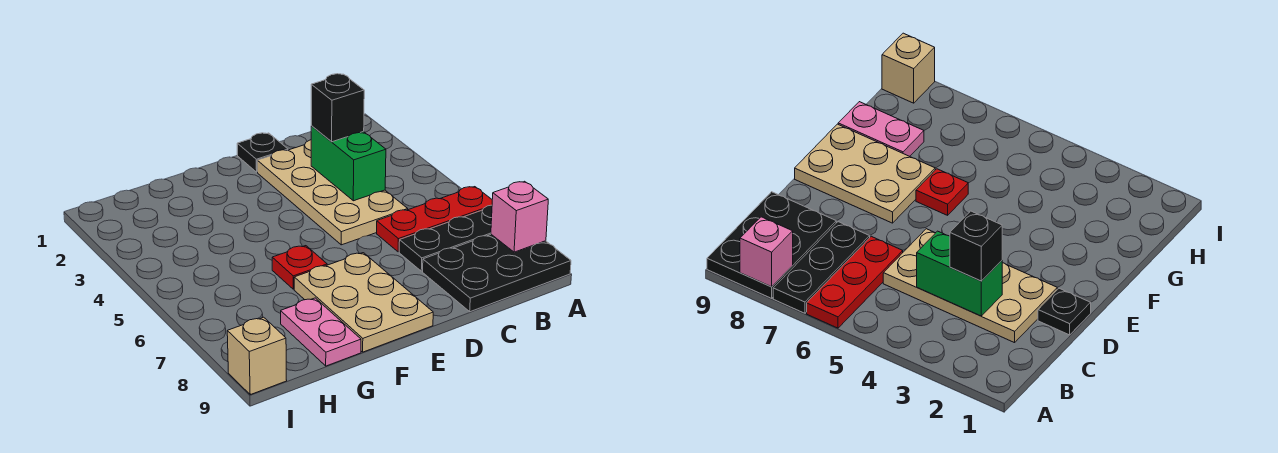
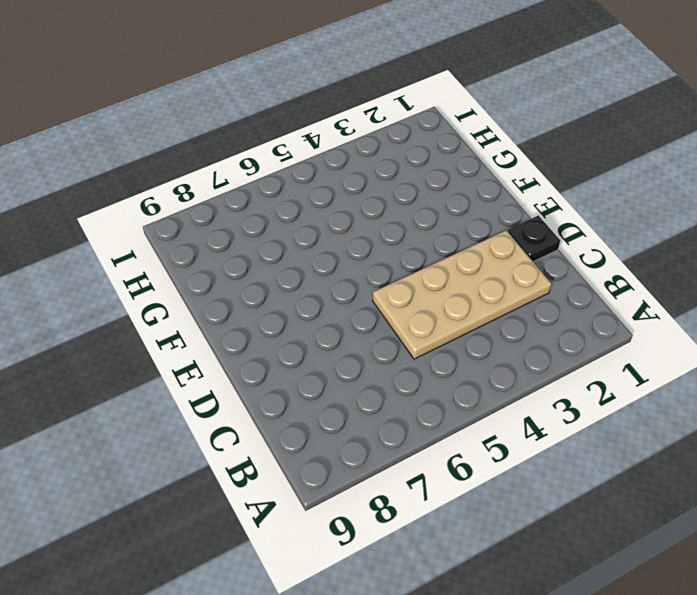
none -> red plate A6:C6 level 1
none -> black plate A7:C7 level 1
none -> black plate A8:C9 level 1

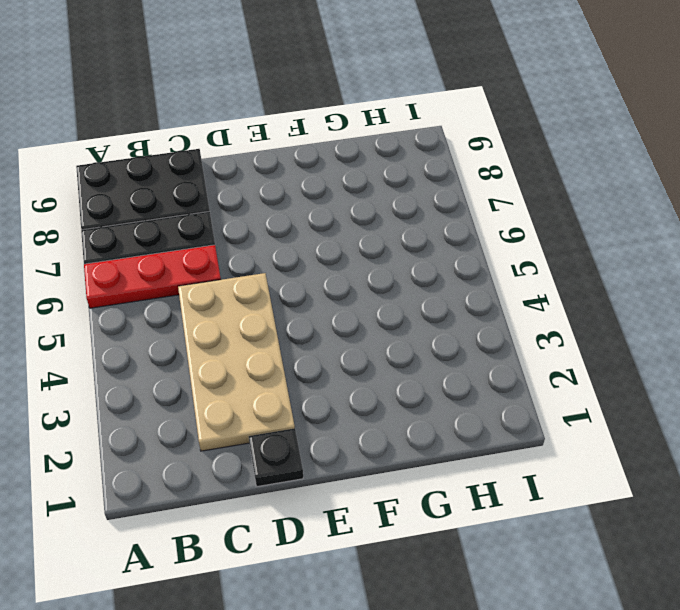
none -> tan plate E7:F9 level 1
none -> red plate F6 level 1
none -> pink plate G8:G9 level 1

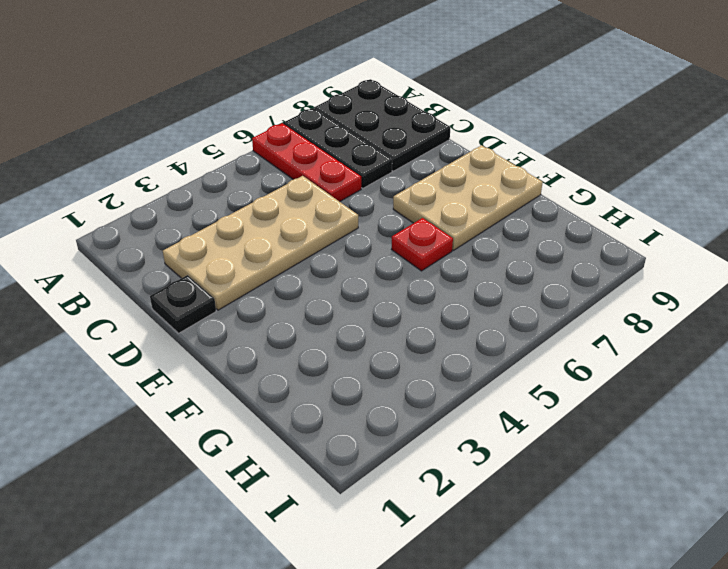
none -> pink plate G8:G9 level 1
none -> tan brick I9 level 1
none -> pink brick A8 level 2

